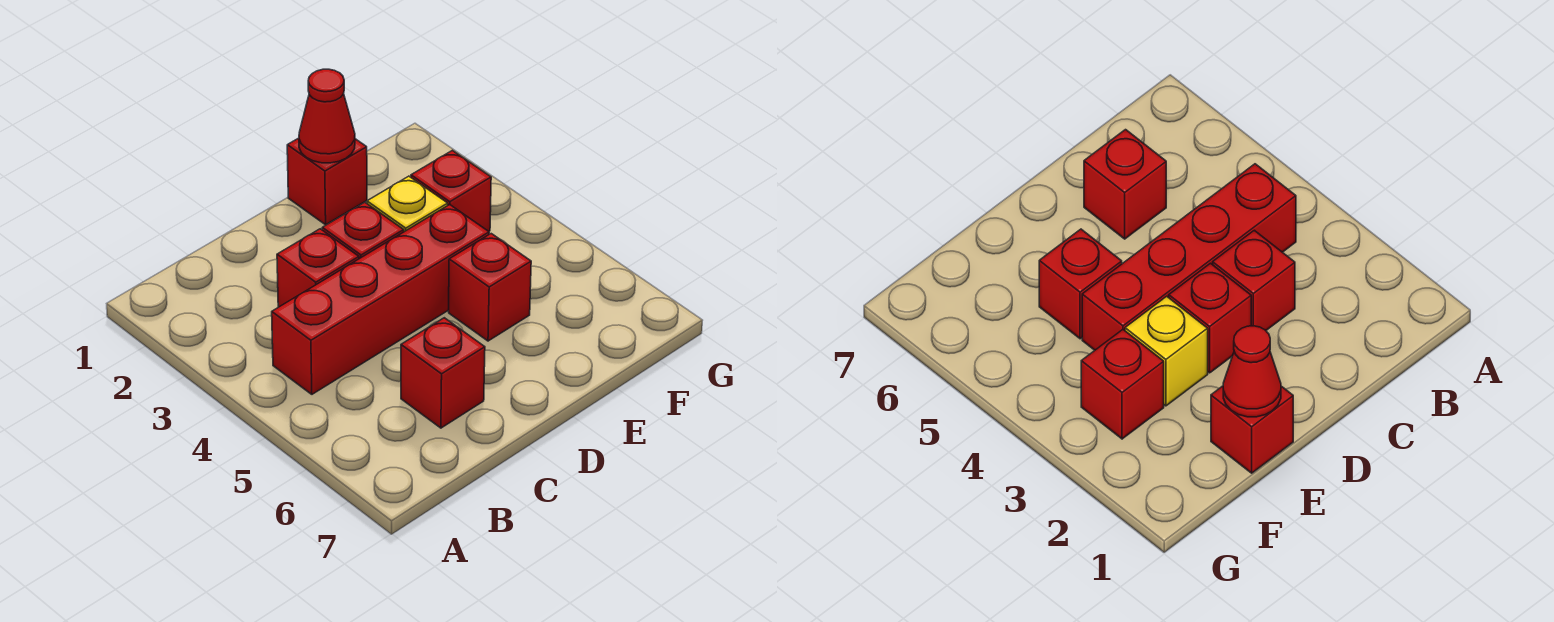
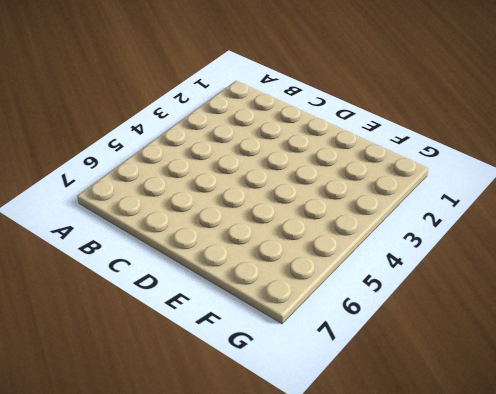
none -> red brick B4:E4 level 1
none -> red brick C3 level 1

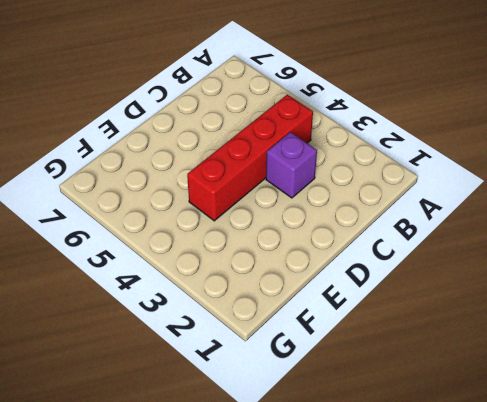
purple brick C3 level 1 -> red brick C3 level 1
none -> red brick C6 level 1
none -> red brick D3 level 1

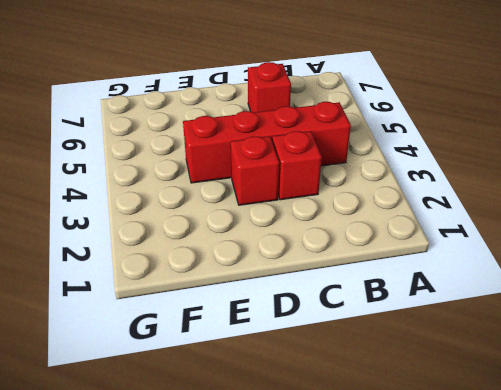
none -> red brick E1 level 1
none -> yellow brick E3 level 1

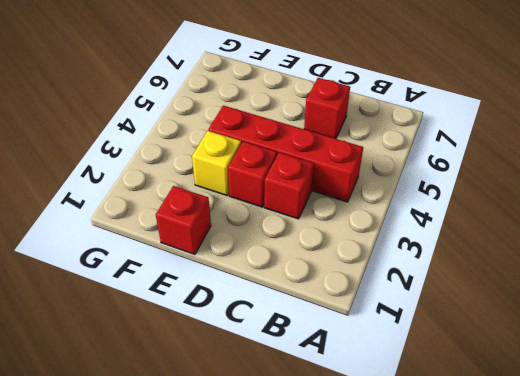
none -> red brick E5 level 1
none -> red brick F3 level 1

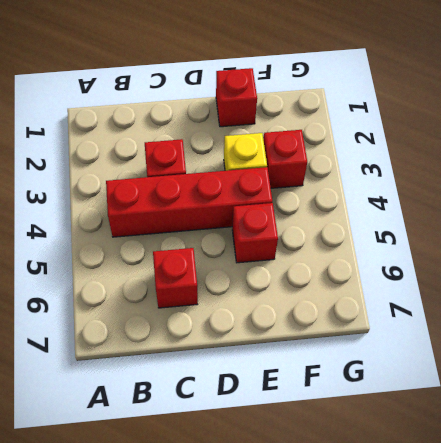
none -> red brick D3 level 1
none -> red cone E1 level 2

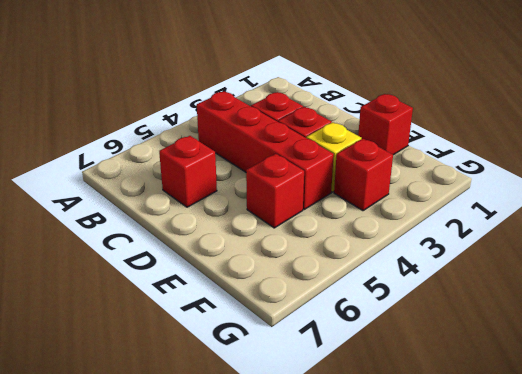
none -> red cone E1 level 2

